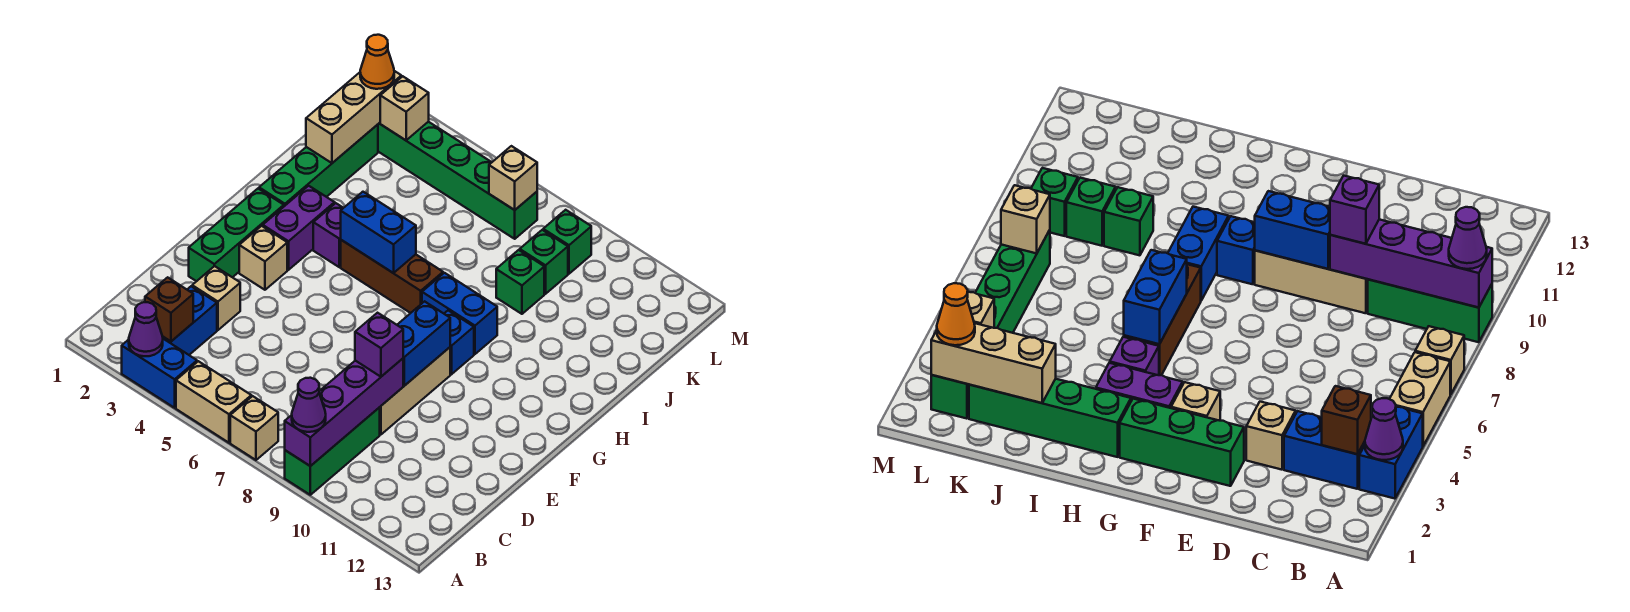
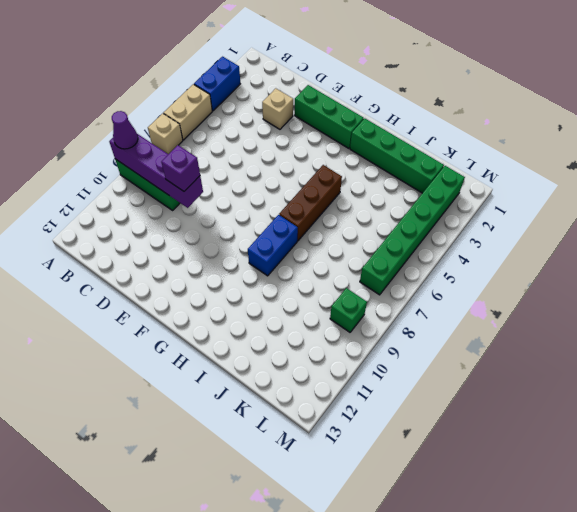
none -> blue brick B3:C3 level 1
none -> tan brick D9:F9 level 1
none -> tan brick F3 level 1
none -> purple brick G3:H3 level 1

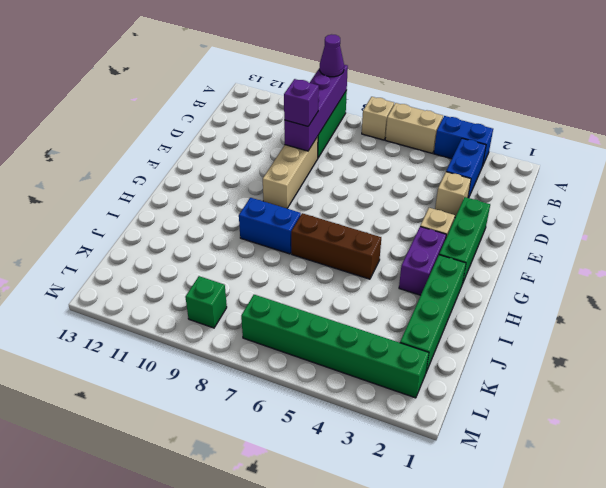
none -> blue brick G9 level 1
none -> purple brick H4 level 1
none -> green brick J9 level 1
none -> green brick K9 level 1

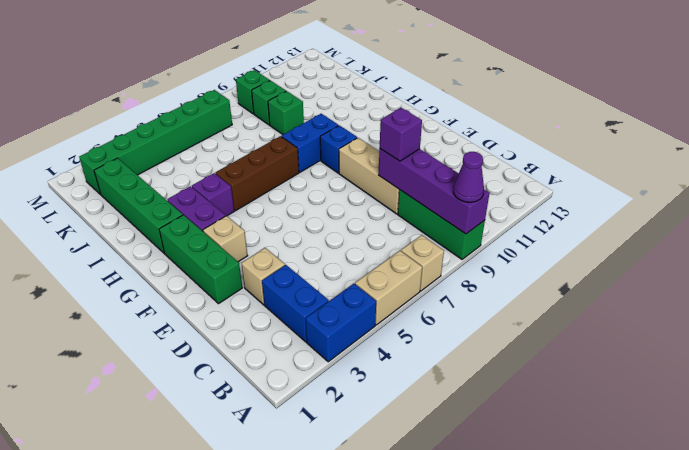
none -> purple cone A3 level 2
none -> brown brick B3 level 2
none -> blue brick E9:F9 level 2
none -> blue brick H5:H6 level 2

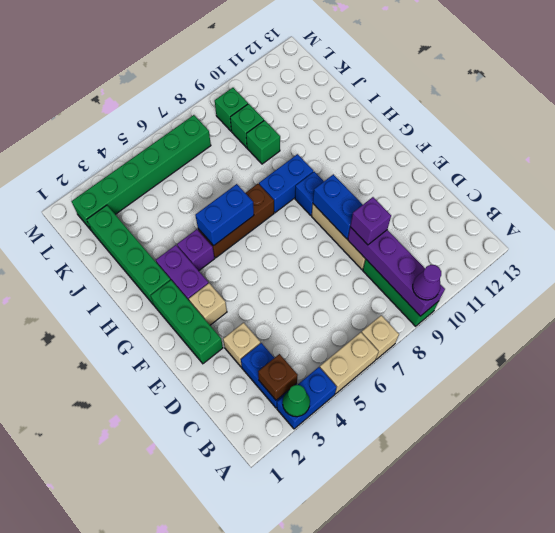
green cone A3 level 2 -> purple cone A3 level 2
none -> tan brick J2:L2 level 2
none -> tan brick L3 level 2
none -> tan brick L7 level 2
none -> orange cone L2 level 3

